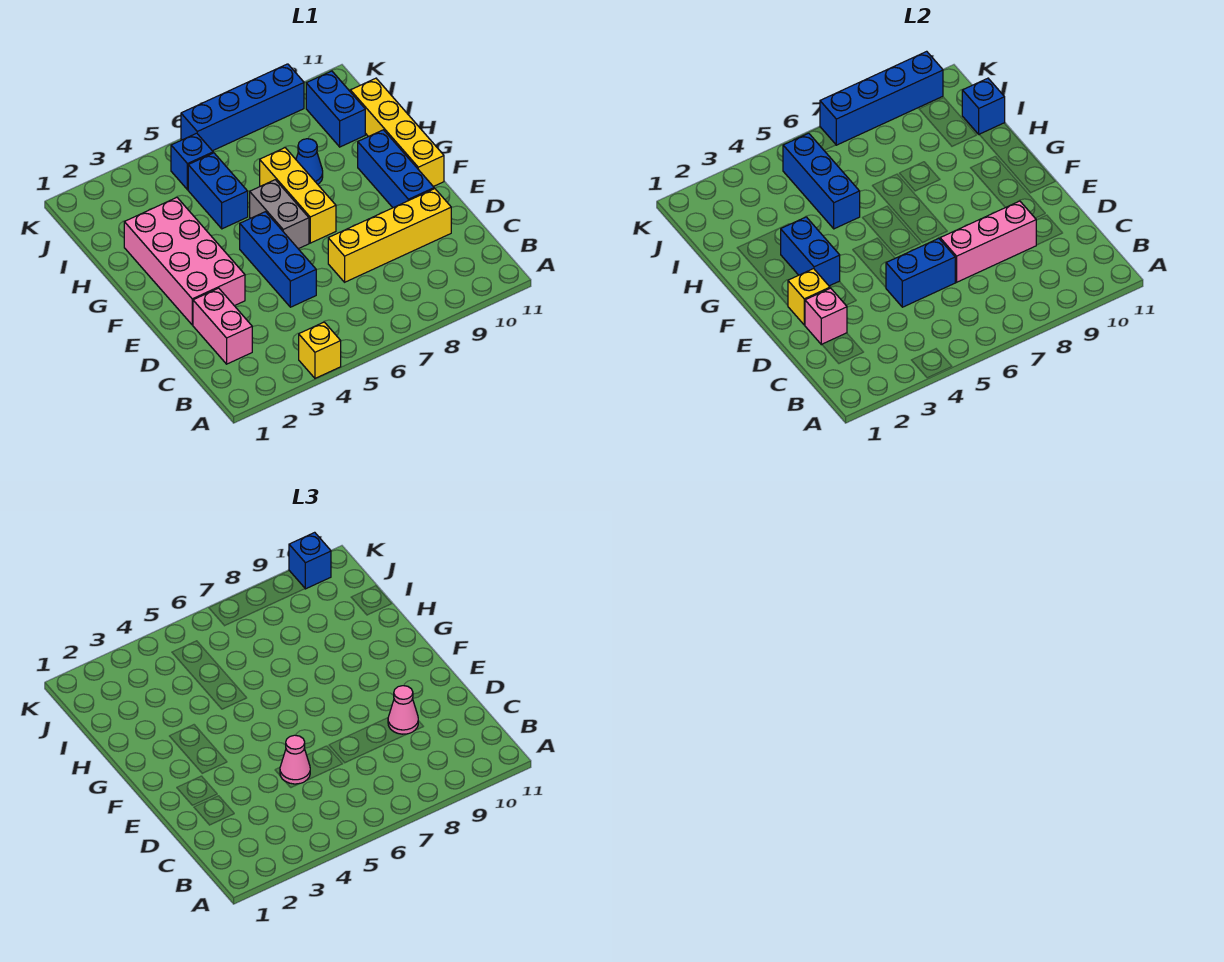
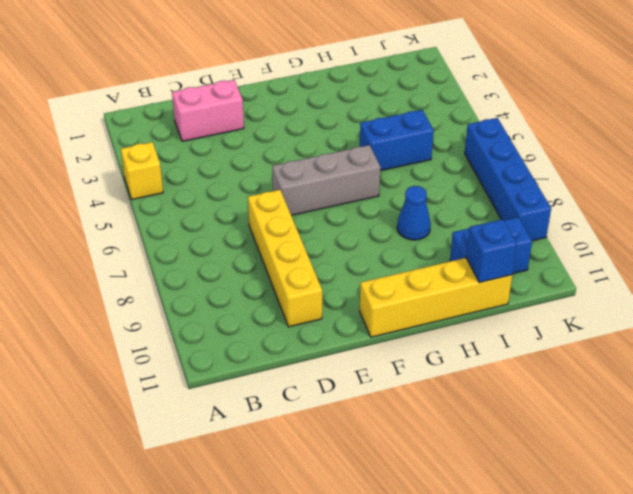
grey brick E6:G6 level 1 -> grey brick F6:G6 level 1
none -> blue brick D5:F5 level 1
none -> pink brick E2:H3 level 1
none -> blue brick E10:G10 level 1

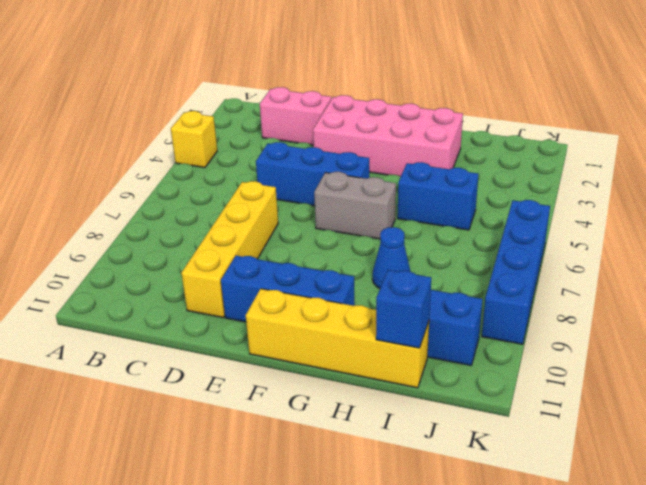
none -> yellow brick F7:H7 level 1
none -> blue brick J5 level 1
none -> pink brick D2 level 2

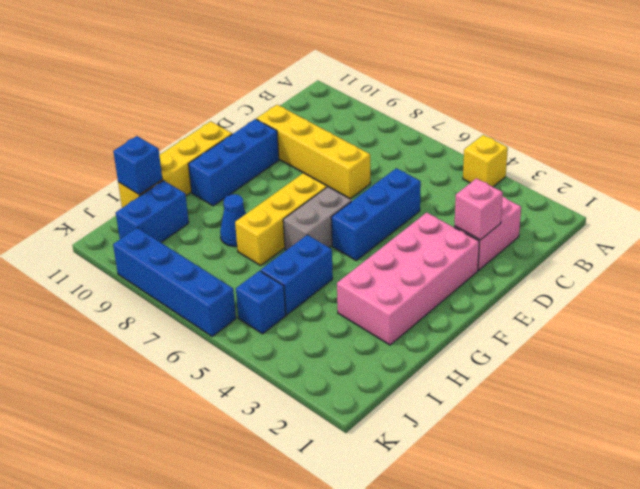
none -> blue brick D5:D6 level 2
none -> pink brick D7:D9 level 2
none -> yellow brick E2 level 2

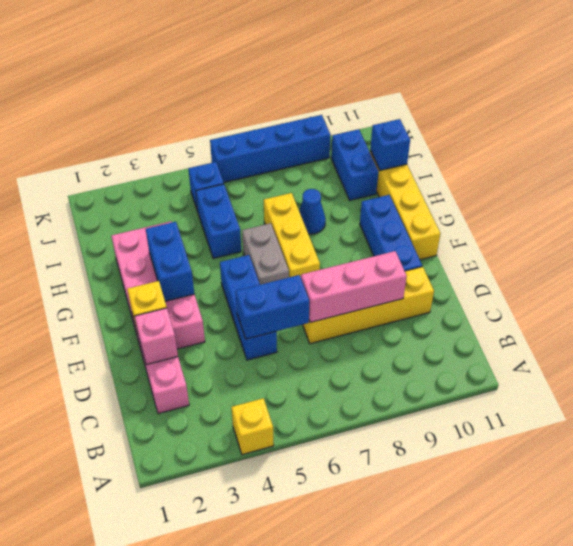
none -> blue brick H5:J5 level 2
none -> blue brick K7:K10 level 2
none -> pink cone D5 level 3

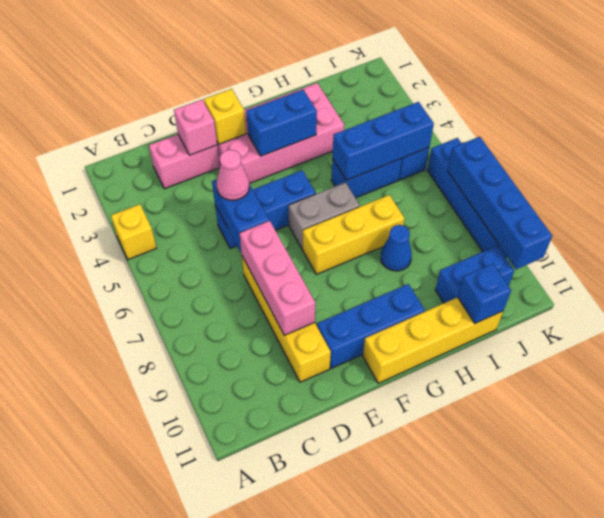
none -> pink cone D9 level 3
none -> blue brick K10 level 3

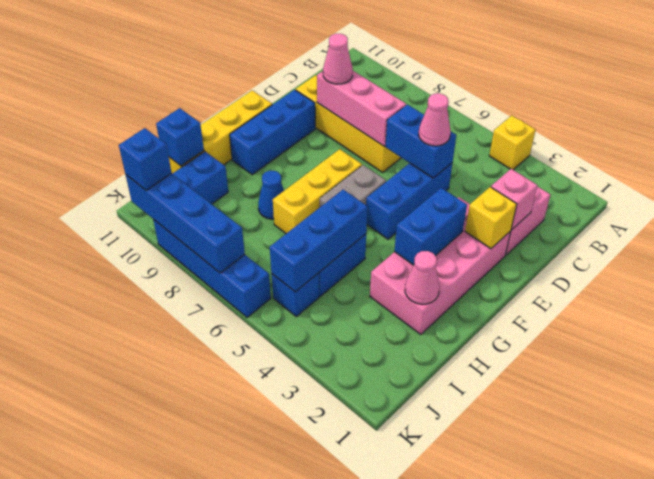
pink cone H2 level 2 -> none

